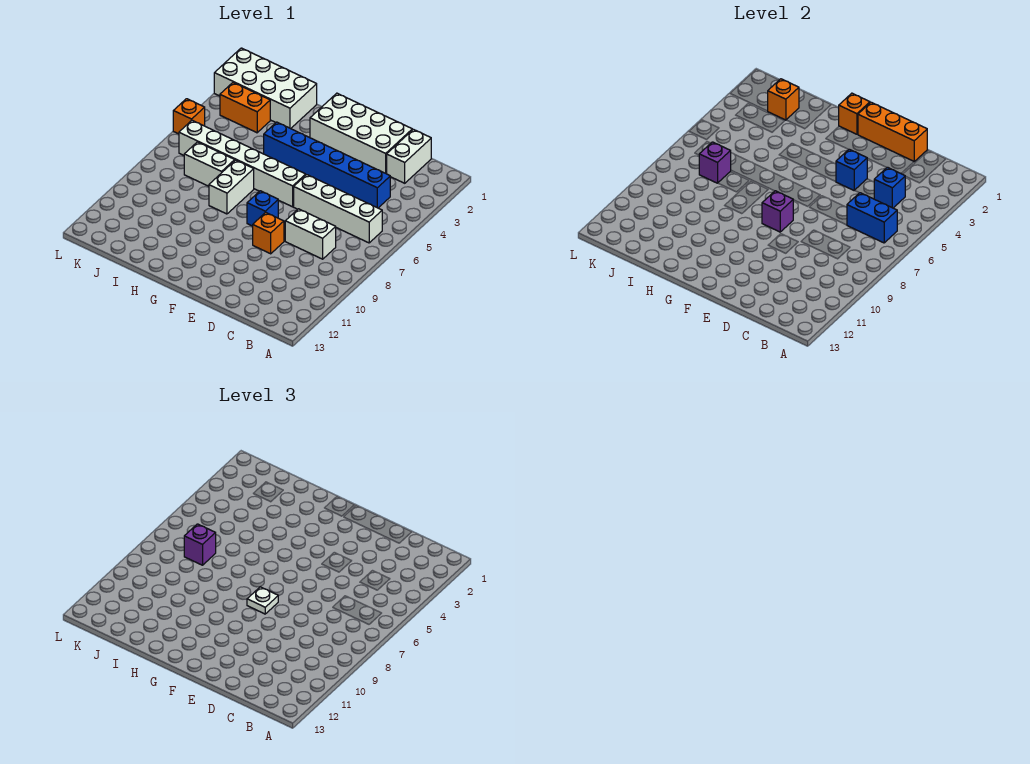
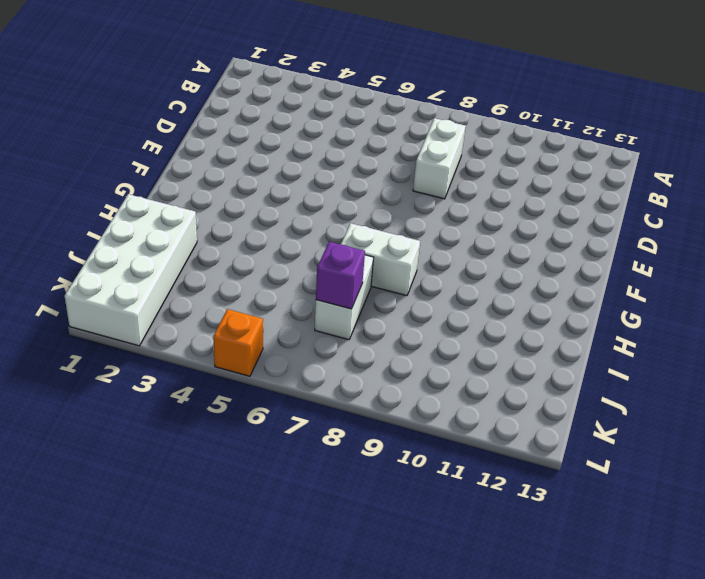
none -> white brick B6:E6 level 1
none -> white brick C1:C2 level 1
none -> blue brick C4:H4 level 1

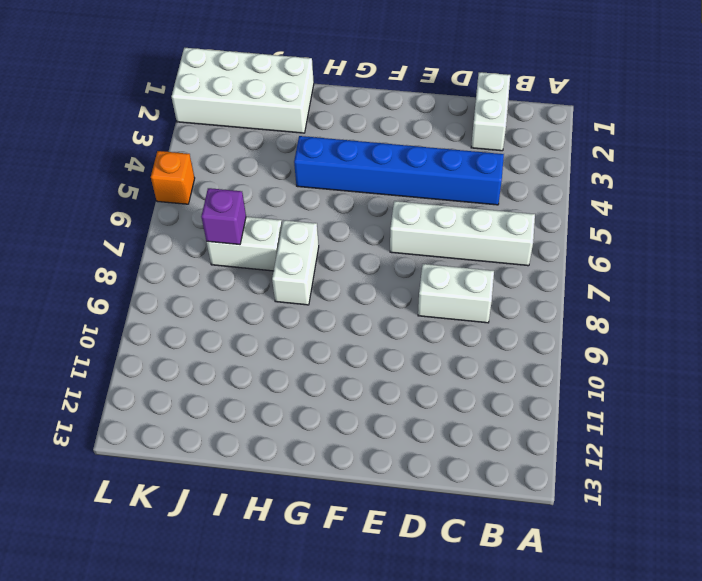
none -> white brick D1:G2 level 1
none -> orange brick E9 level 1
none -> white brick F6:K6 level 1

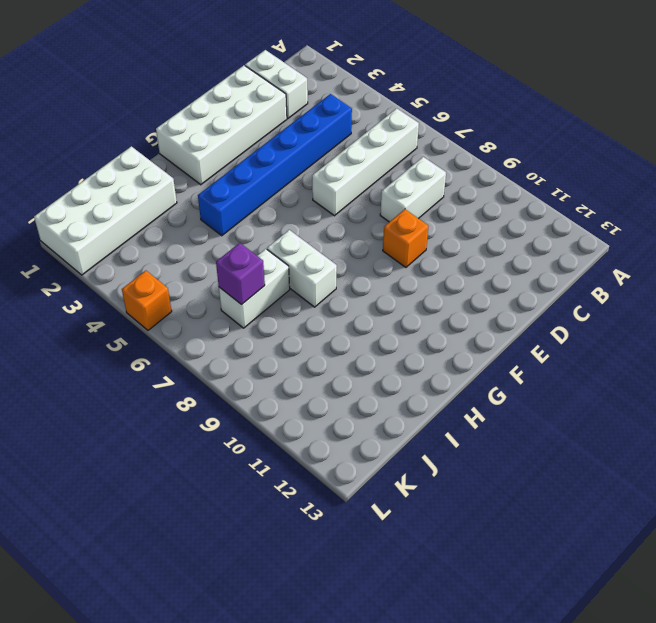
none -> white brick F6:K6 level 1
none -> blue brick F8 level 1
none -> orange brick J3:K3 level 1

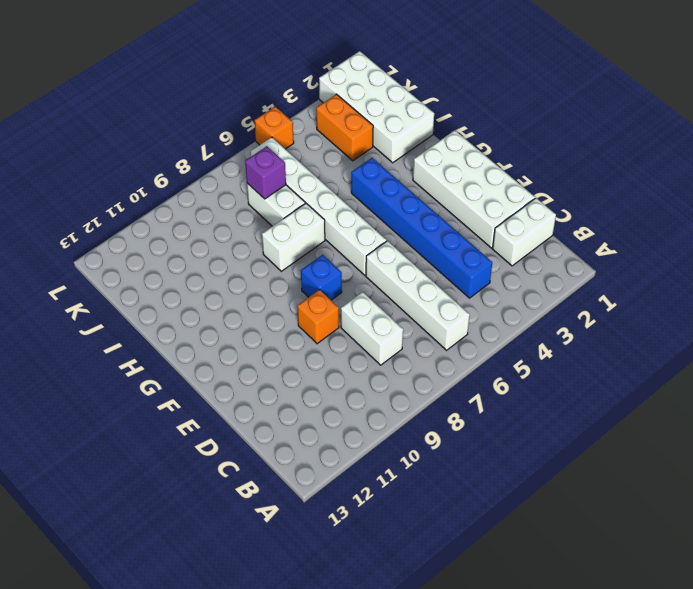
none -> blue brick B6:C6 level 2
none -> blue brick C4 level 2
none -> orange brick D1:F1 level 2

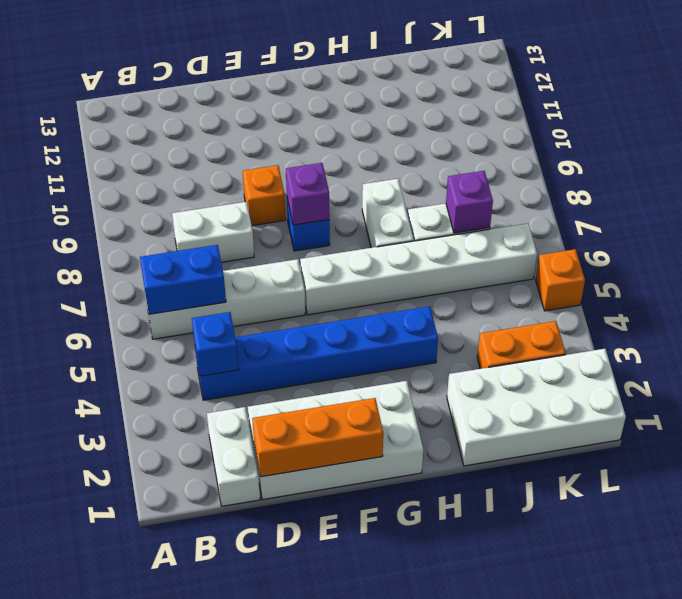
none -> blue brick E4 level 2
none -> orange brick G1 level 2
none -> orange brick J2 level 2

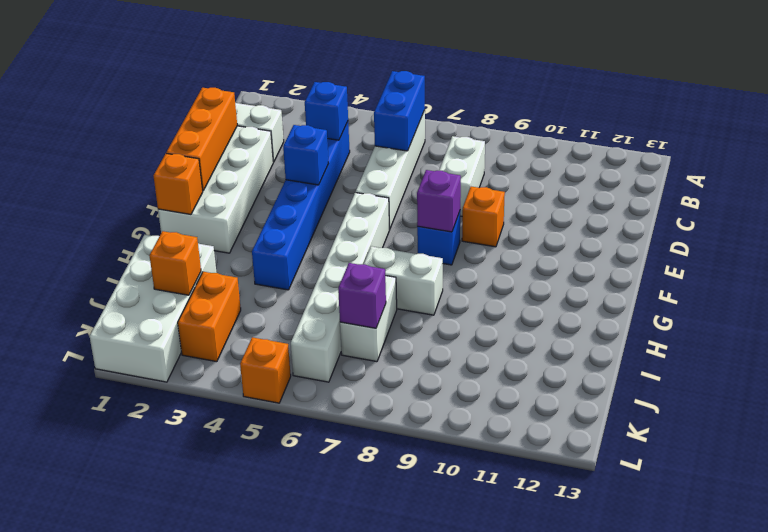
none -> white plate F8 level 3
none -> purple brick J7 level 3

